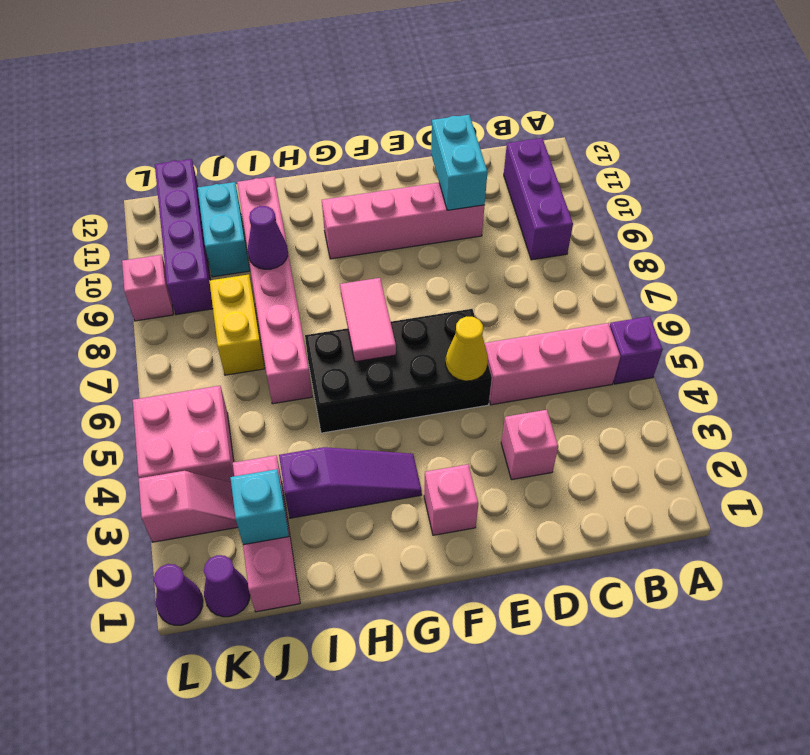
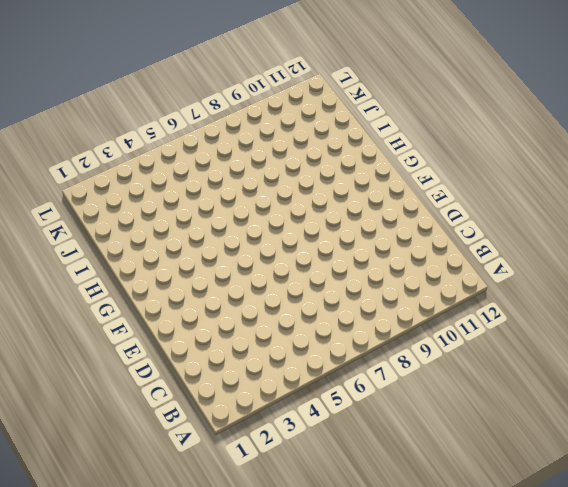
none -> purple brick A5 level 1
none -> pink brick B5:D5 level 1
none -> purple brick B9:B11 level 1

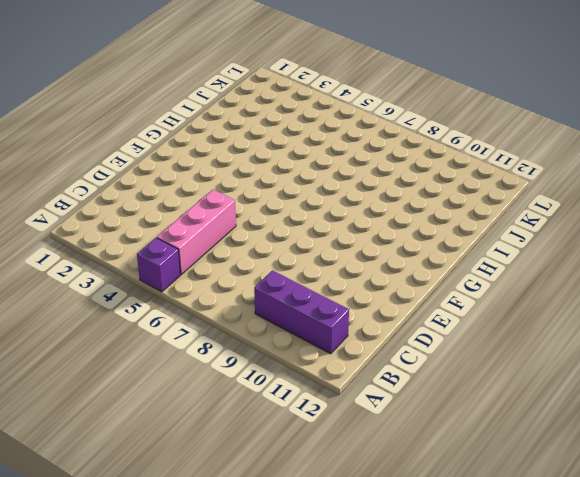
none -> pink brick D3 level 1
none -> pink brick D10:G10 level 1
none -> black brick E5:H6 level 1

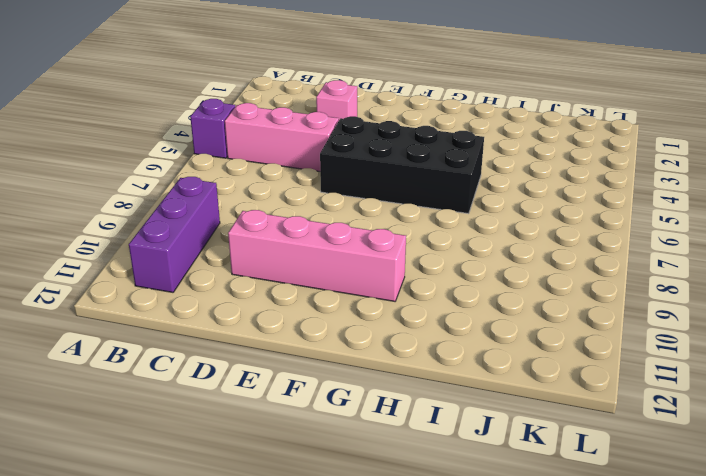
none -> pink brick F2 level 1
none -> purple slope G3:I3 level 1 top I
none -> pink brick I6:I11 level 1

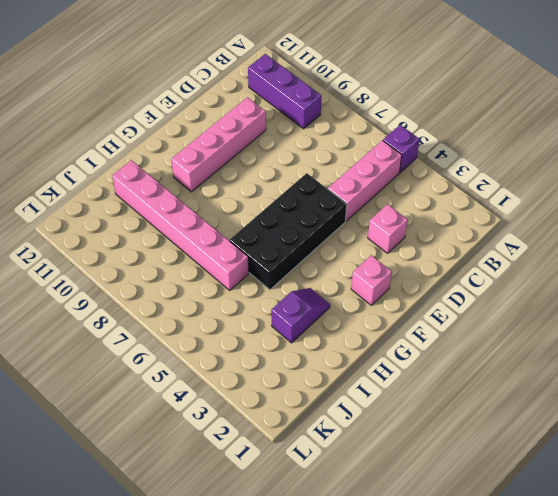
purple slope H3:I3 level 1 top I -> purple slope G3:I3 level 1 top I
none -> pink brick J1:J3 level 1
none -> yellow brick J7:J8 level 1
none -> cyan brick J10:J11 level 1

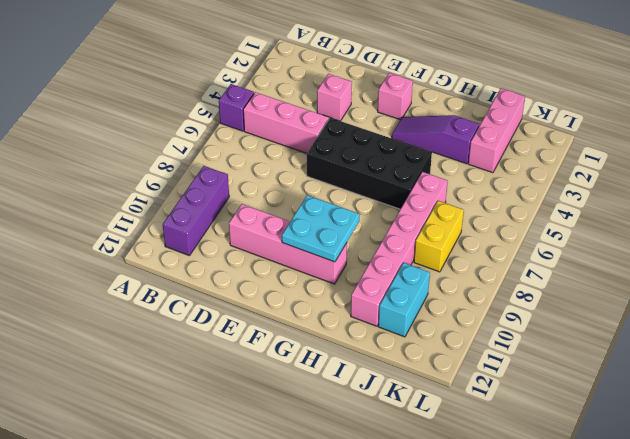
cyan plate F9:G10 level 2 -> none
none -> purple cone K1 level 1
none -> pink slope K3:L3 level 1 top L
none -> pink brick K4:L5 level 1

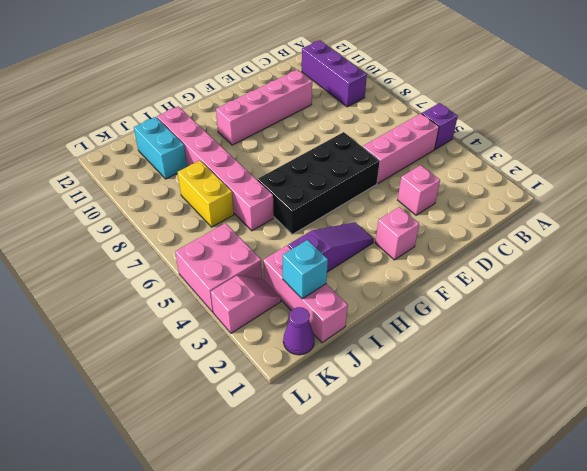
none -> purple brick K9:K12 level 1
none -> purple cone L1 level 1
none -> pink brick L9 level 1

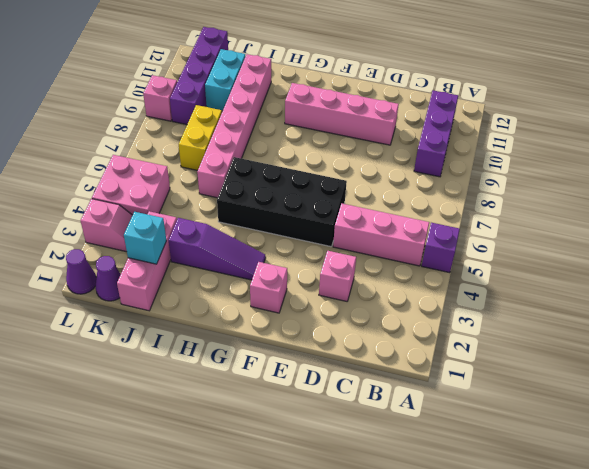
none -> cyan brick D10:D11 level 2
none -> yellow cone E5 level 2
none -> pink tile G6:G7 level 2

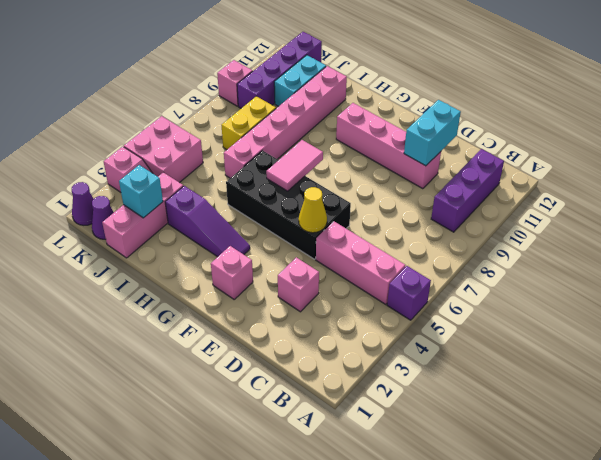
none -> purple cone I9 level 2

